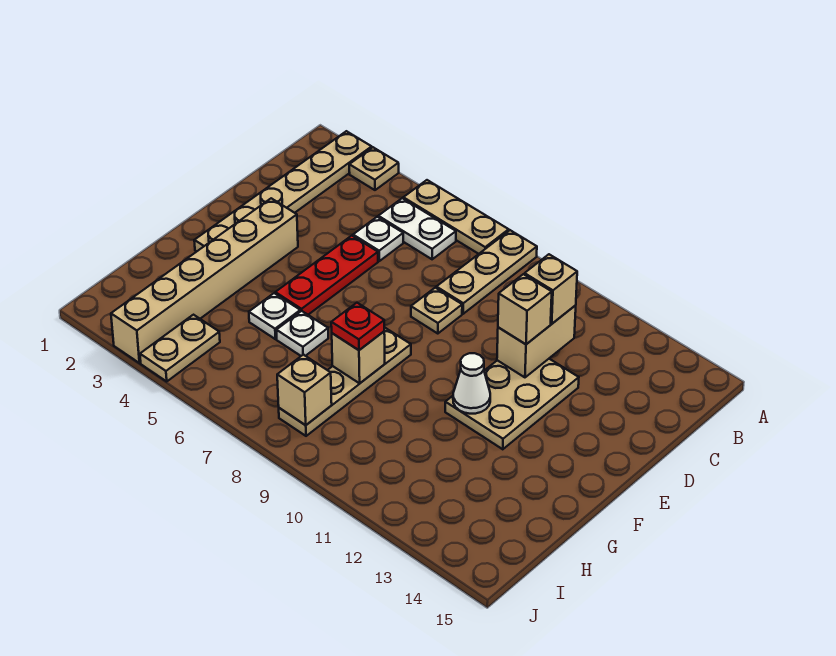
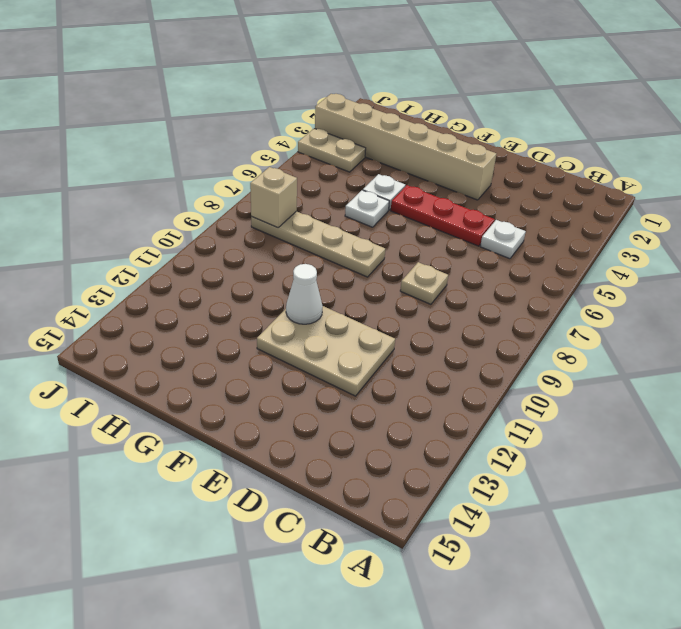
none -> tan plate A2:F2 level 1
none -> tan plate A3 level 1
none -> tan plate A5:A7 level 1

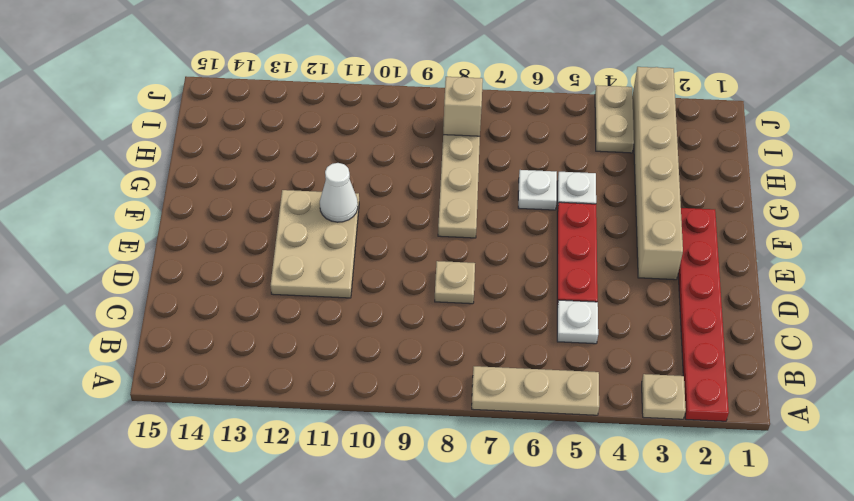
red plate A2:F2 level 1 -> tan plate A2:F2 level 1
none -> tan plate A8:C8 level 1
none -> white plate B5:B6 level 1
none -> tan brick C11:D11 level 2

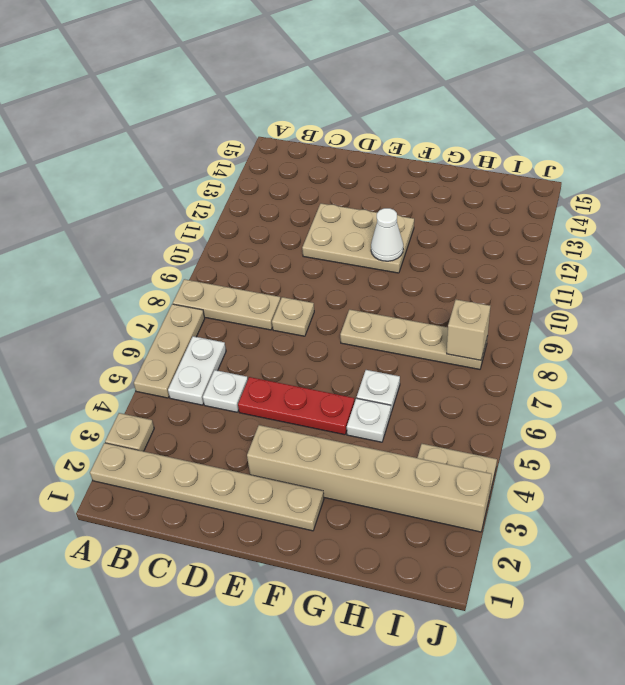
none -> tan brick C11:D11 level 2
none -> tan brick G8 level 2
none -> tan brick C11 level 3

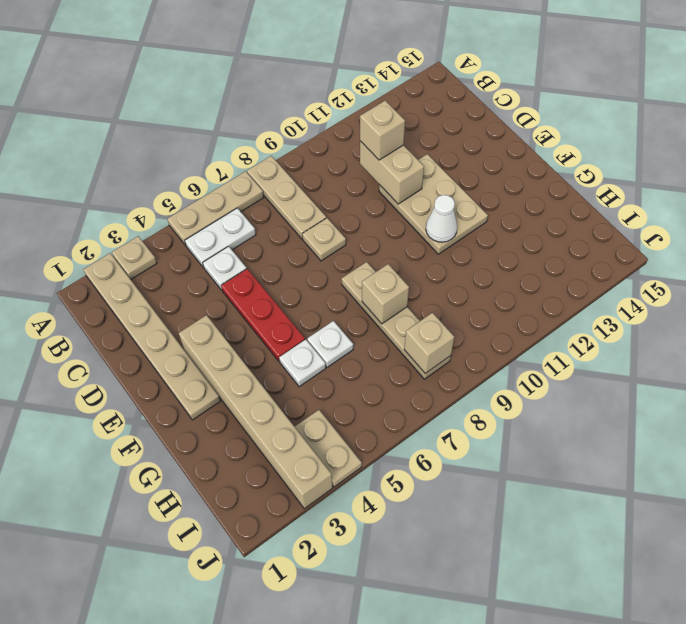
none -> tan brick D11 level 3
none -> red plate G8 level 3

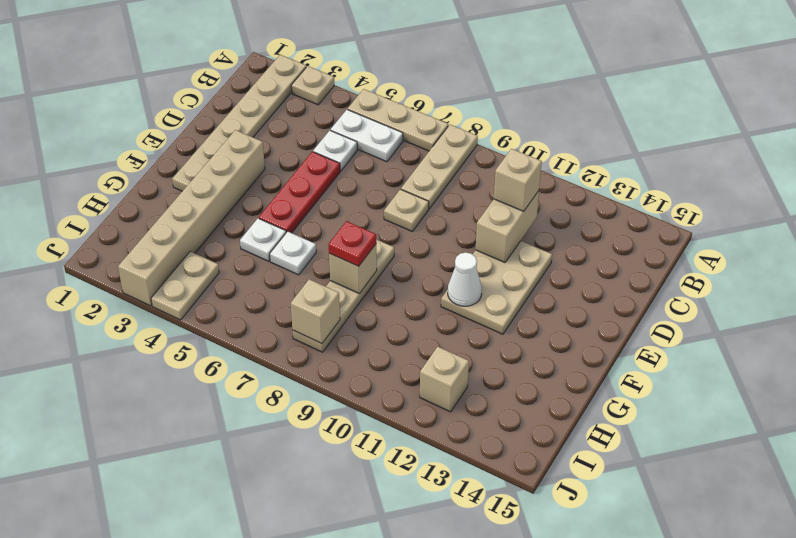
tan brick I12 level 1 -> tan brick D11 level 3

